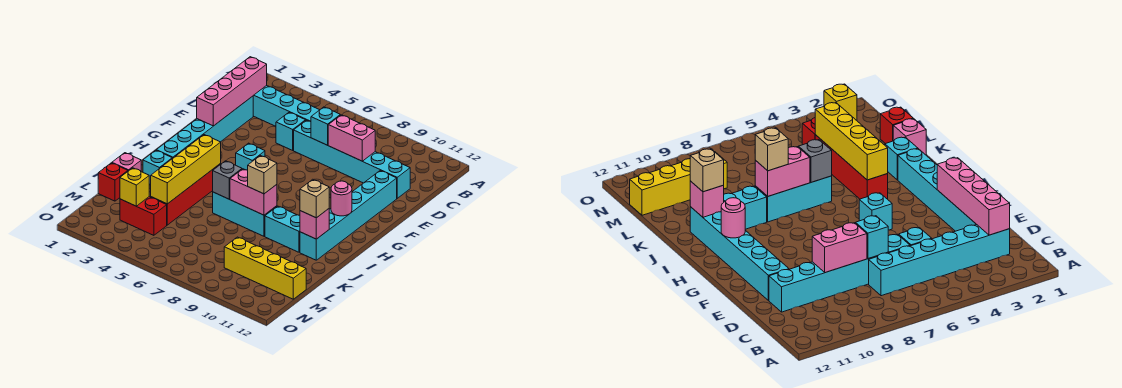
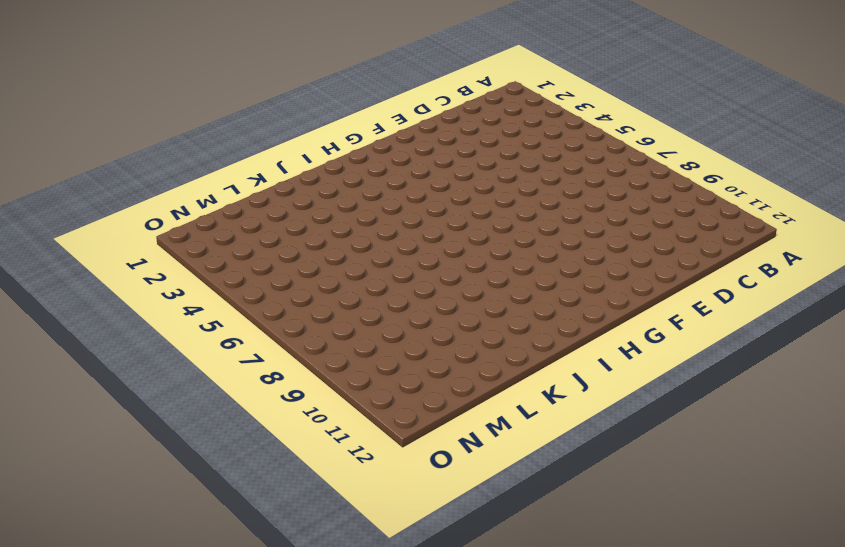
none -> cyan brick C2:C7 level 1
none -> cyan brick D2:I2 level 1
none -> cyan brick D5 level 1

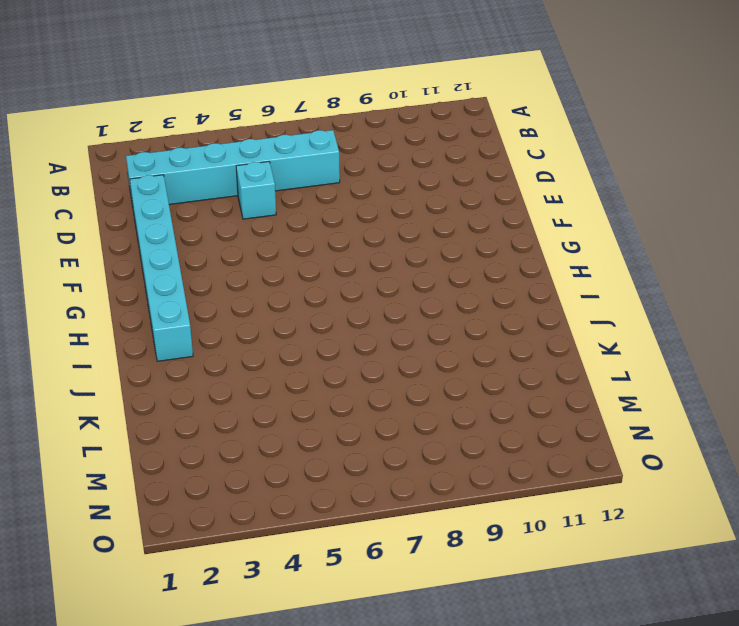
none -> cyan brick D6:D11 level 1
none -> cyan brick E11:J11 level 1
none -> cyan brick G5 level 1

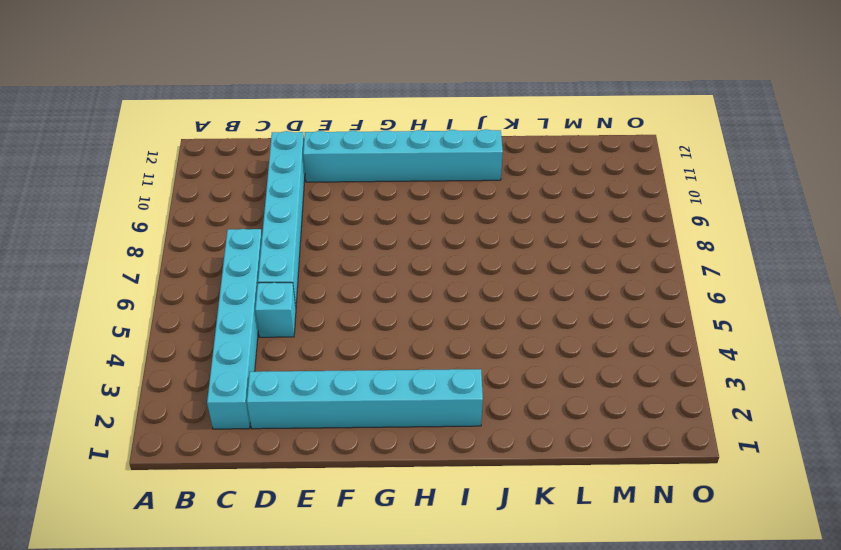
none -> cyan brick G5 level 1
none -> red brick I4:L4 level 1
none -> cyan brick J2 level 1

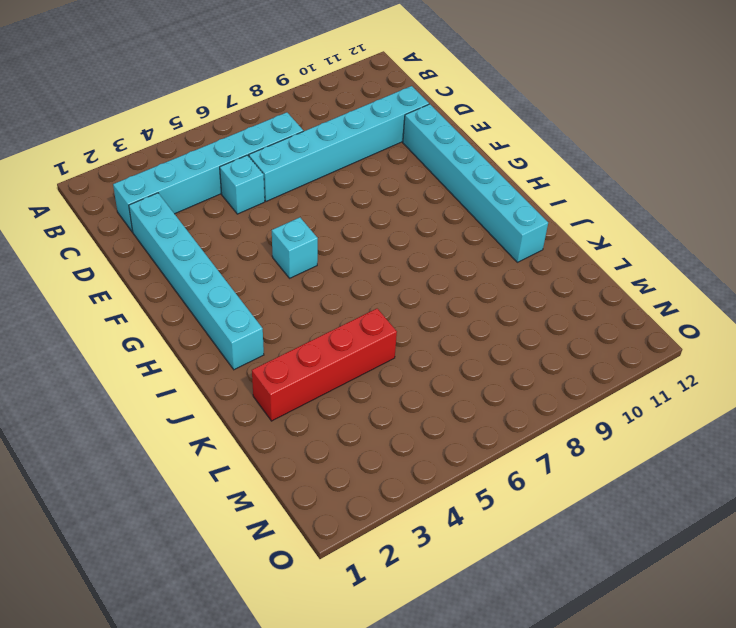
red brick K2:K5 level 1 -> red brick I4:L4 level 1
none -> cyan brick J2 level 1
none -> cyan brick J6:J8 level 1
none -> cyan brick J9:J10 level 1

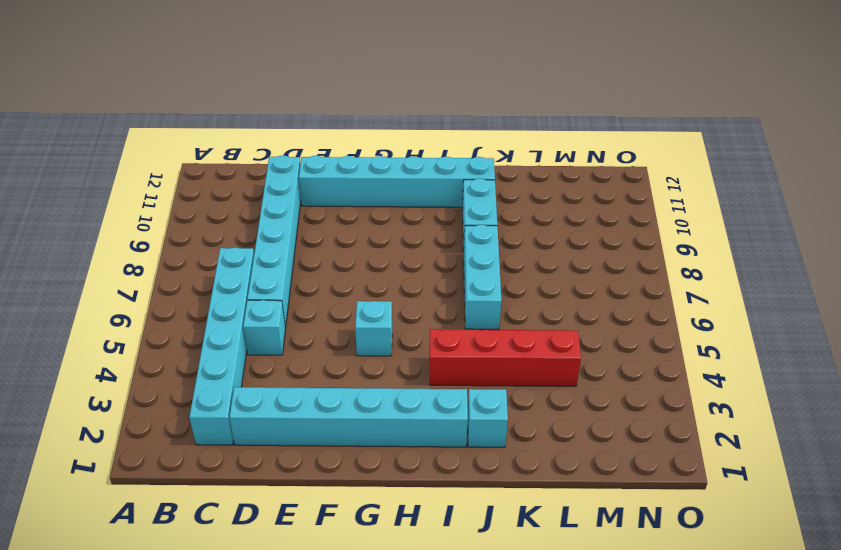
none -> pink brick K1 level 1
none -> red brick L1 level 1
none -> red brick M3:M4 level 1

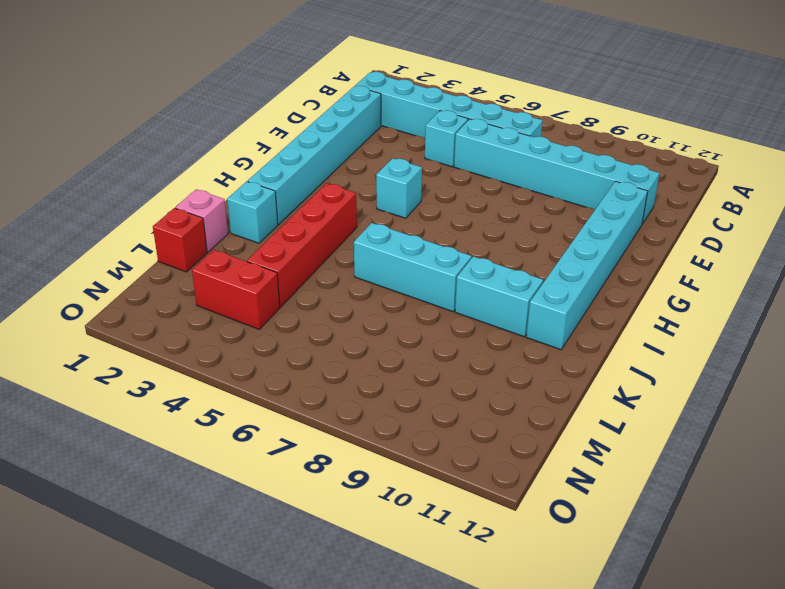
none -> yellow brick M9:M12 level 1
none -> pink brick C2:F2 level 2
none -> cyan brick D7 level 2

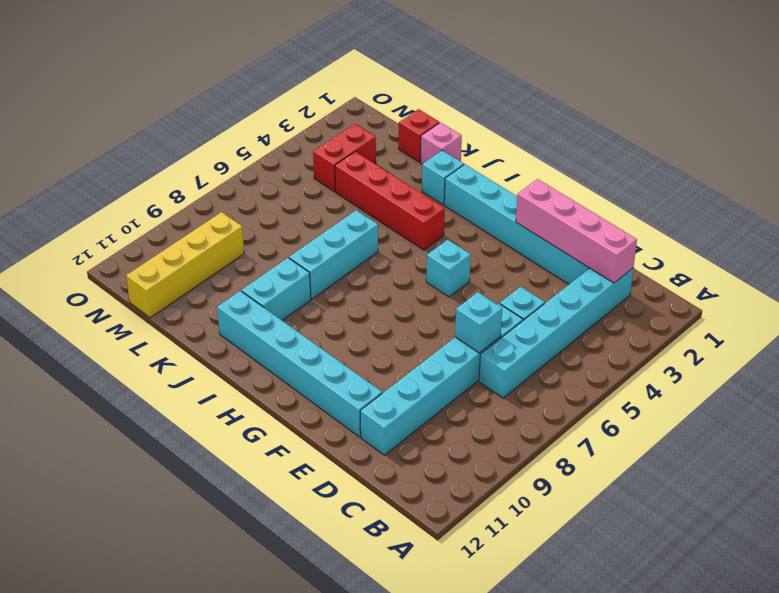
none -> pink brick D8:D9 level 2
none -> pink round brick H11 level 2
none -> yellow brick I4:L4 level 2

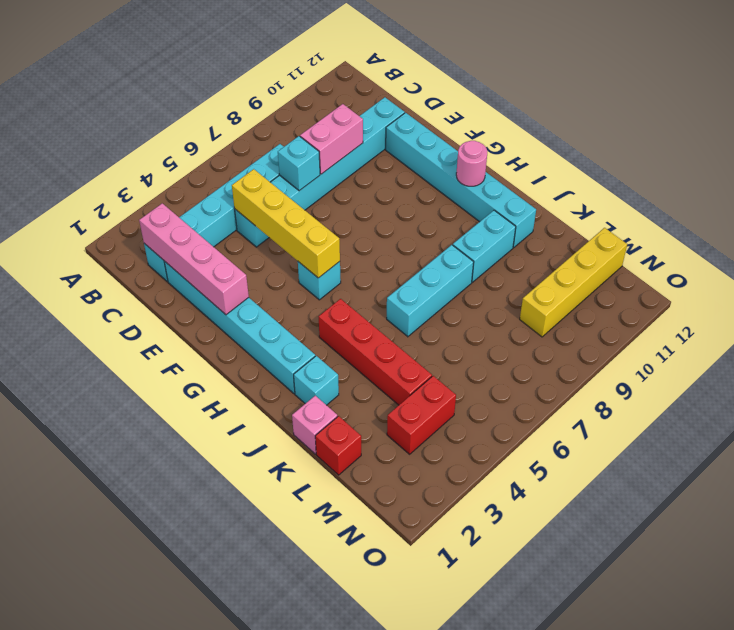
yellow brick D5:G5 level 2 -> yellow brick I4:L4 level 2
none -> grey brick J6 level 2
none -> pink brick J7:J8 level 2
none -> pink brick J11 level 2

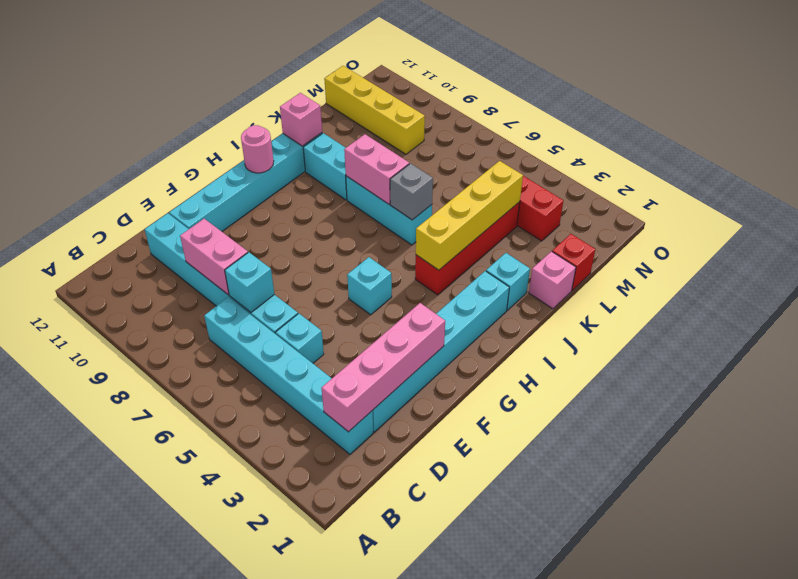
none -> yellow brick M3 level 2
none -> tan brick J8 level 3
none -> tan brick J11 level 3

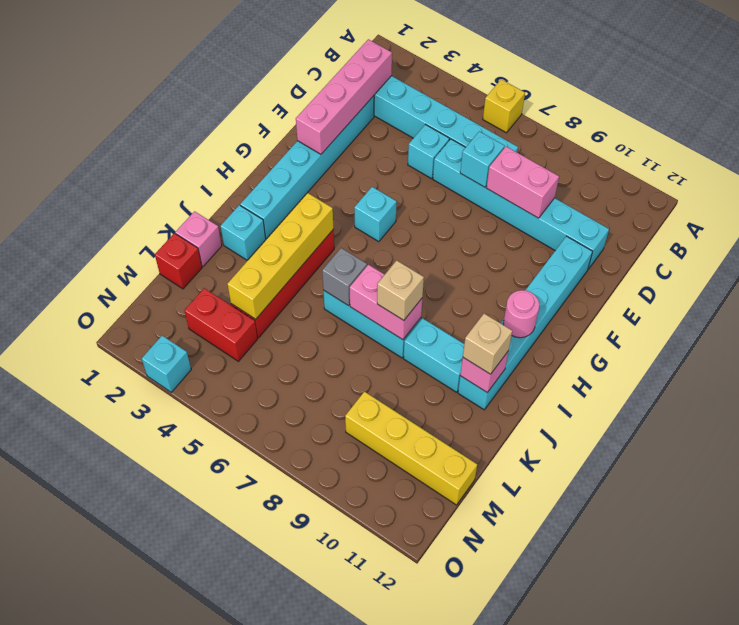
yellow brick A6 level 1 -> yellow brick M3 level 2
cyan brick O3 level 1 -> none

